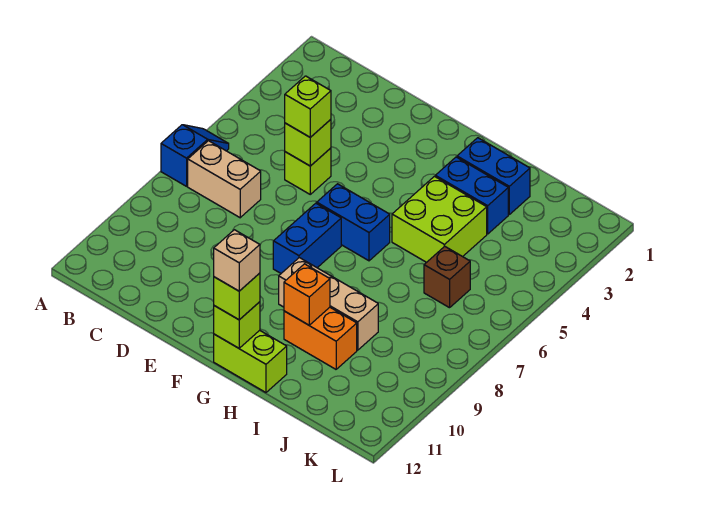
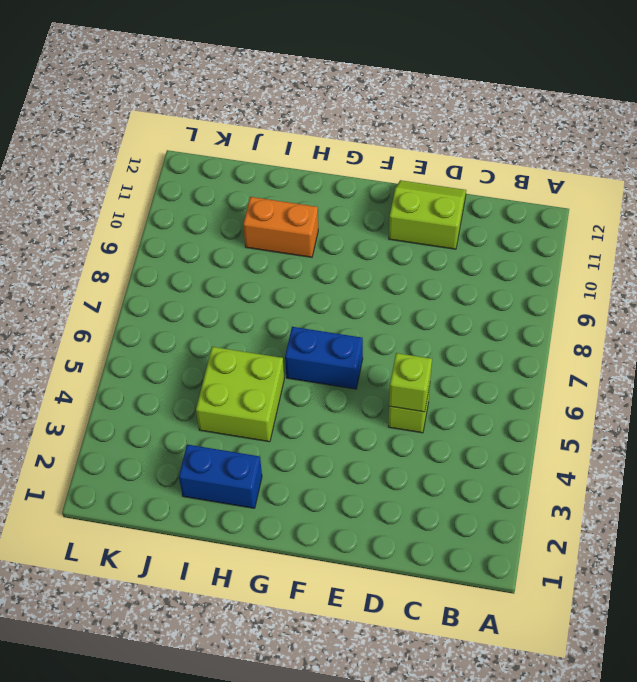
lime slope D11:E12 level 1 top 11 -> none
none -> blue slope A6:A7 level 1 top 7
none -> tan brick B7:C7 level 1
none -> blue brick F7:F8 level 1

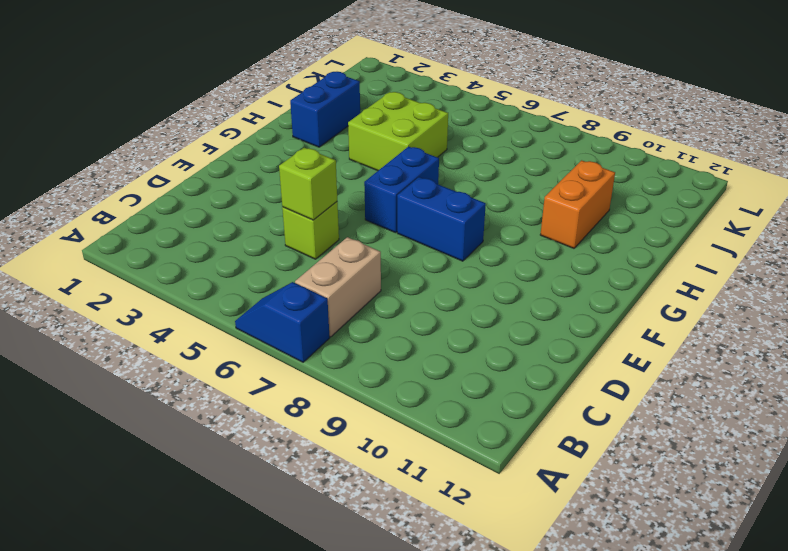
none -> tan brick G9:I9 level 1
none -> lime brick G12:H12 level 1
none -> blue brick H3:I3 level 1

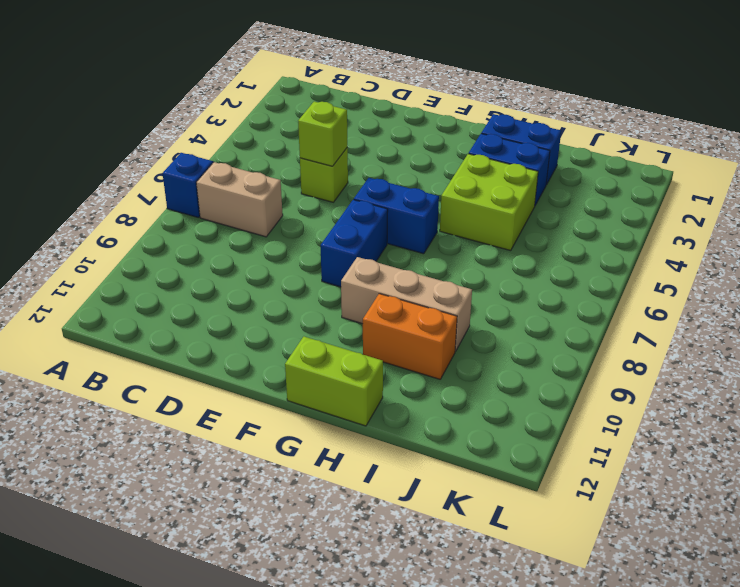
none -> brown brick J6 level 1
none -> lime brick G12 level 2
none -> orange brick H10 level 2

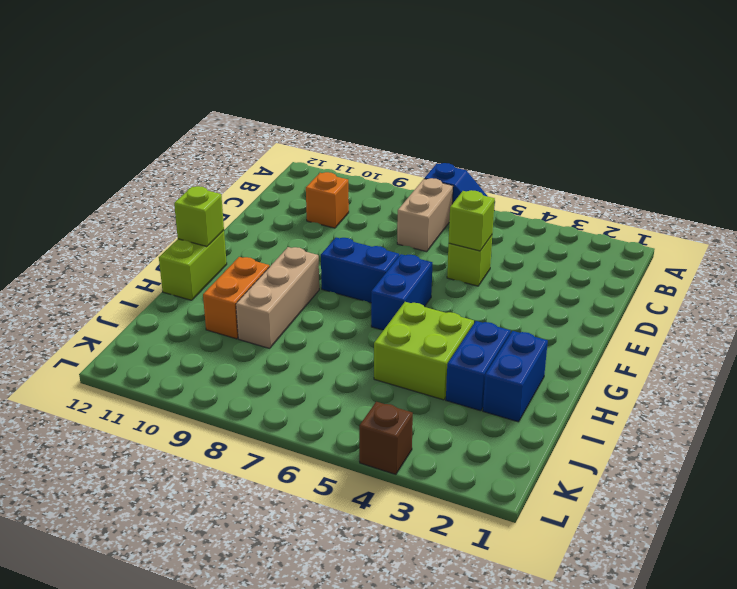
orange brick C10 level 1 -> orange brick H10 level 2
brown brick L4 level 1 -> brown brick J6 level 1
none -> lime brick D5 level 3
none -> lime brick G12 level 3
none -> tan brick G12 level 4

